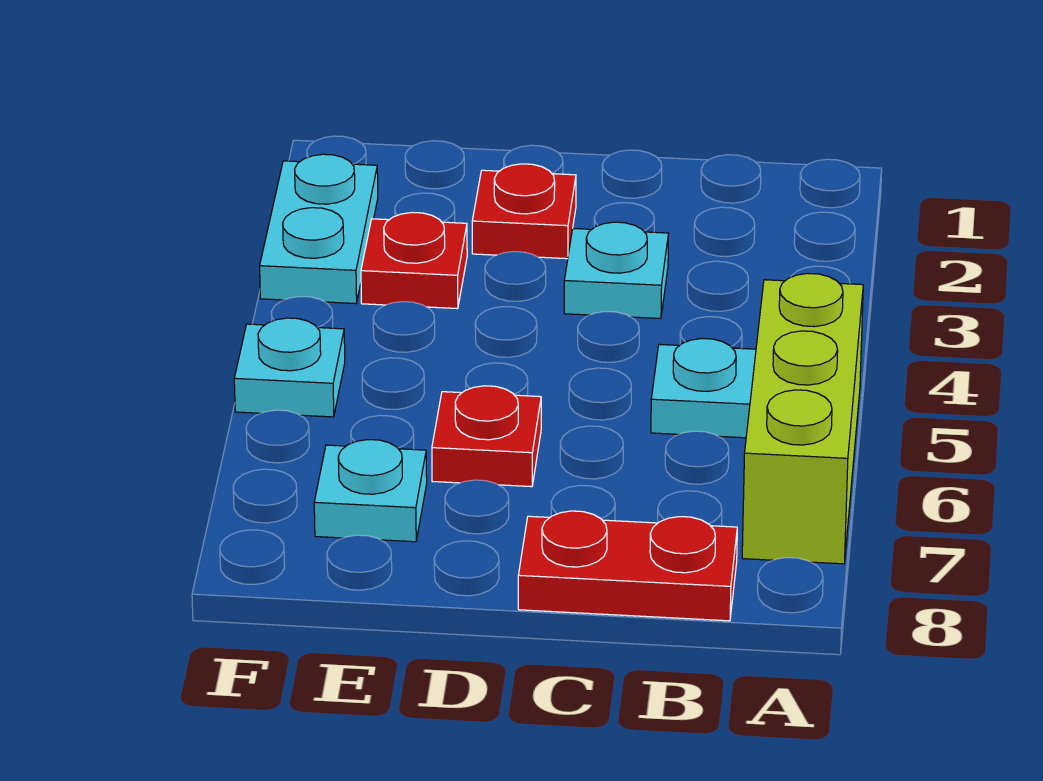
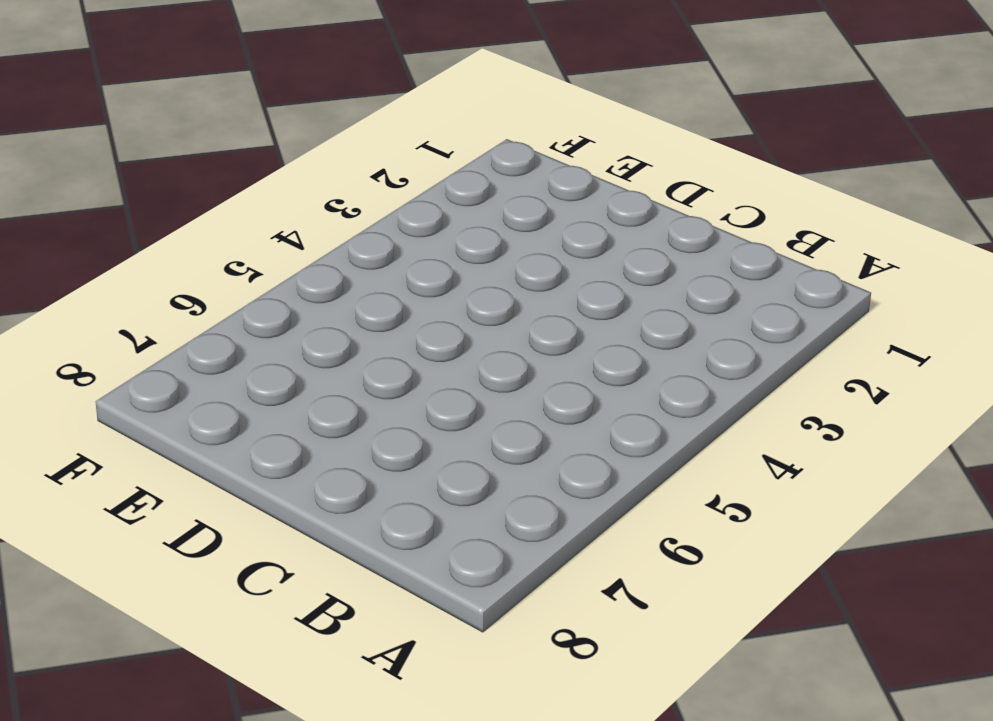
none -> lime brick A5:A7 level 1
none -> cyan plate B5 level 1

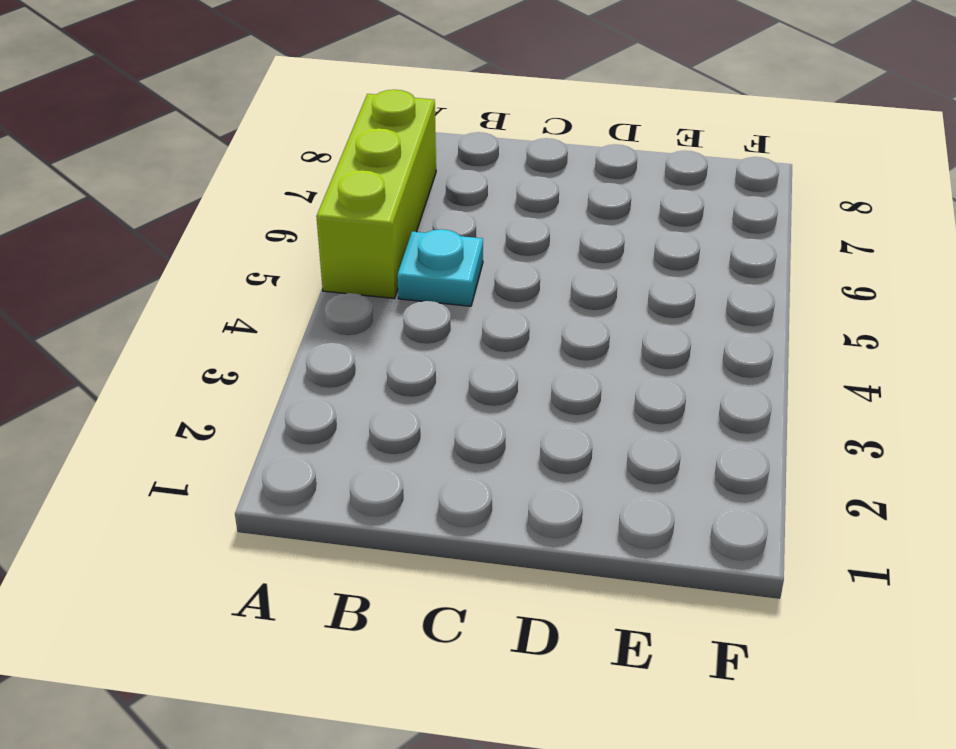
none -> red plate B8:C8 level 1
none -> cyan plate C3 level 1

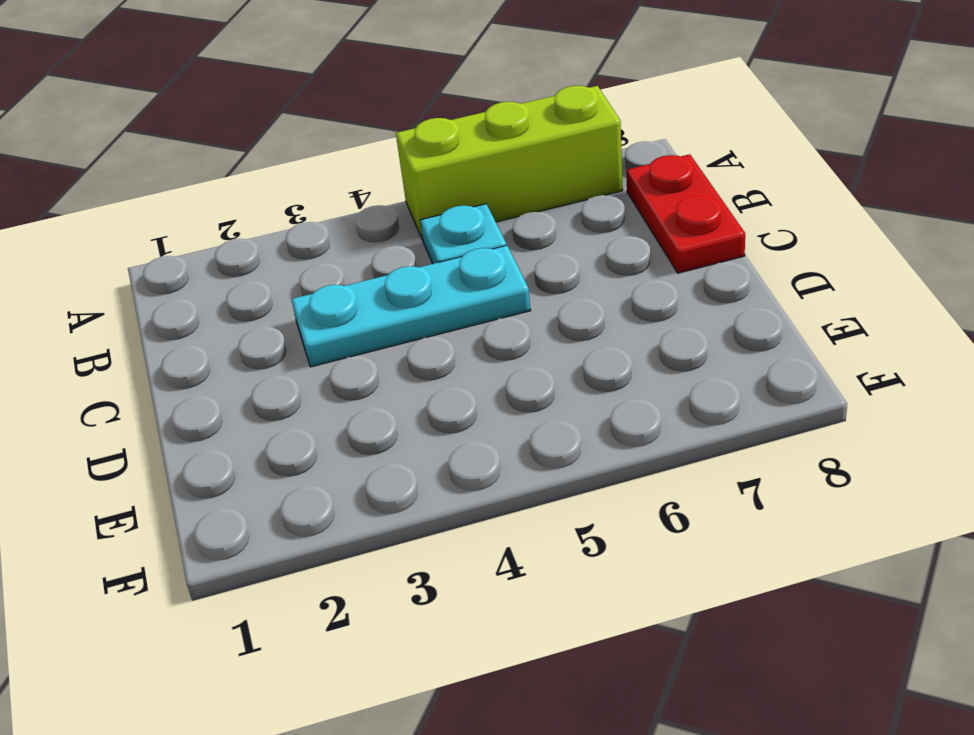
cyan plate C3:C5 level 1 -> cyan plate C3 level 1
none -> red plate D2 level 1
none -> red plate D6 level 1

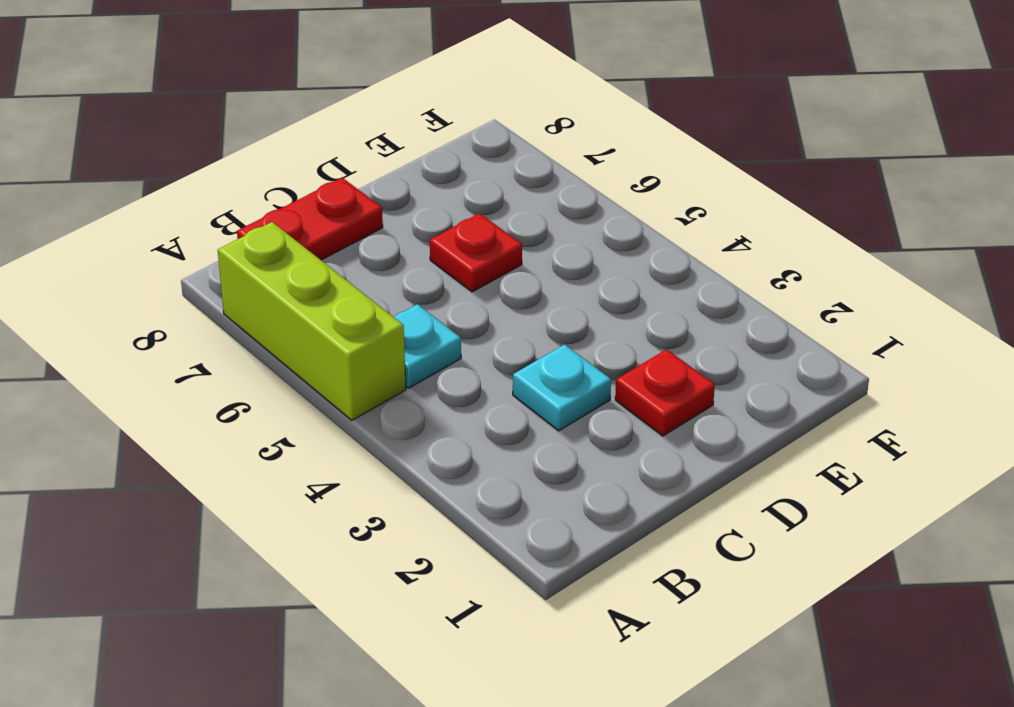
none -> red plate E3 level 1
none -> cyan plate E7 level 1

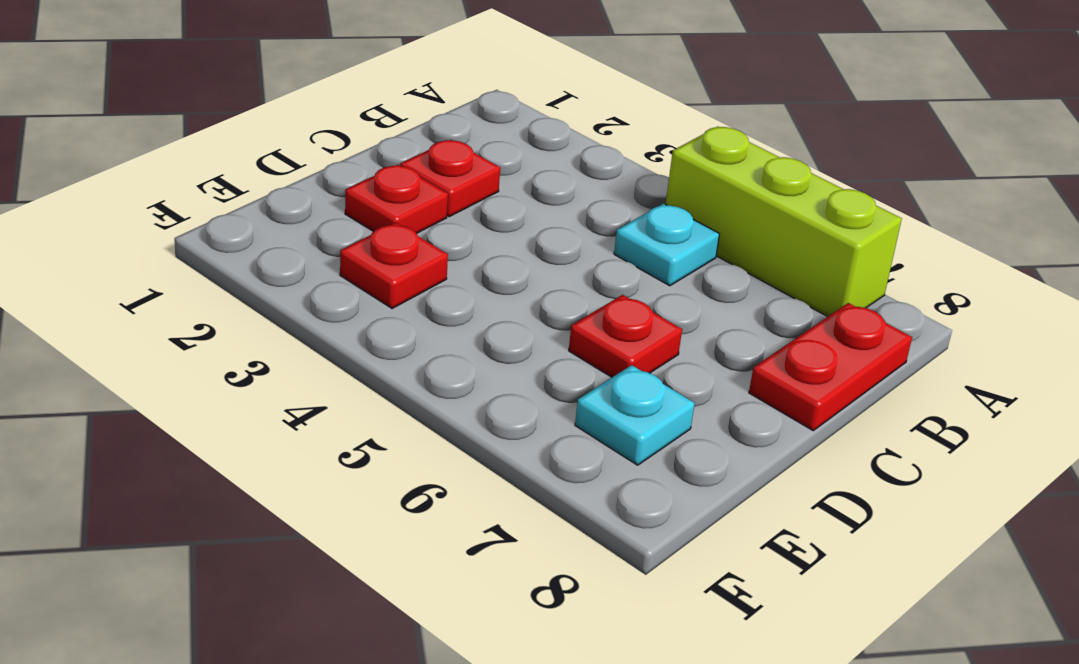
red plate C2 level 1 -> none
none -> cyan plate C3 level 1
none -> cyan plate F2:F3 level 1

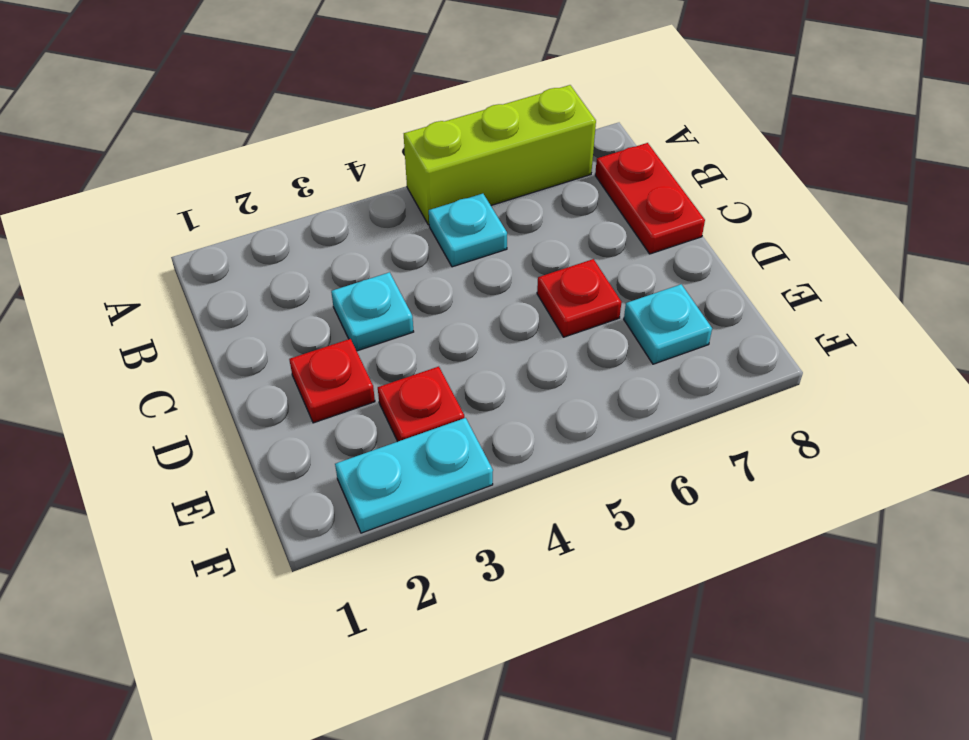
none -> cyan plate F5 level 1

